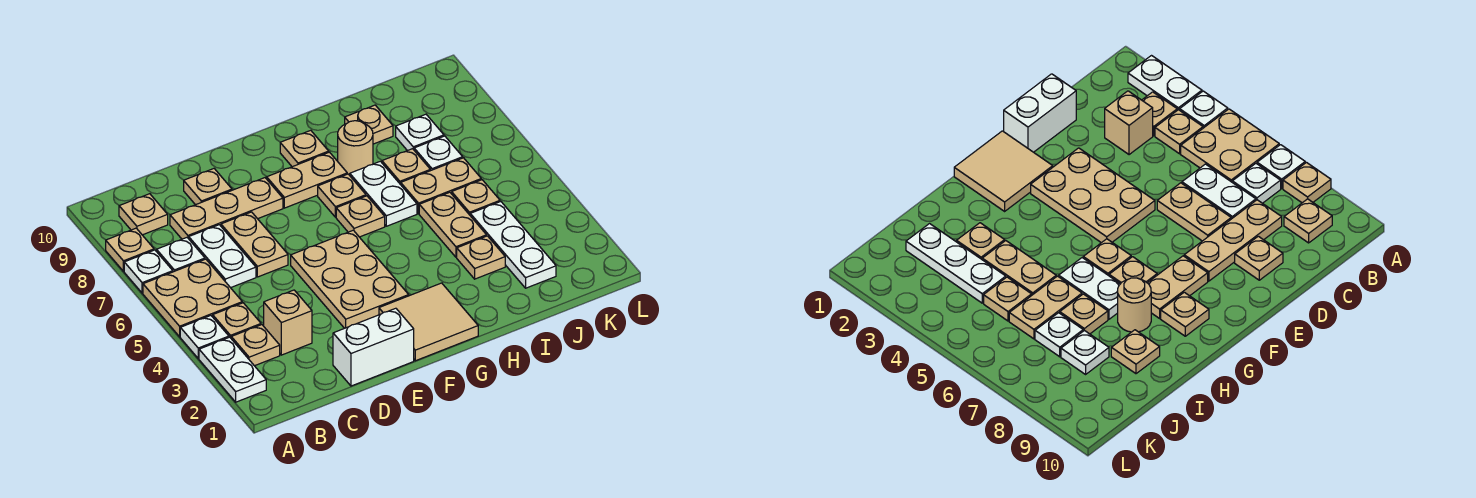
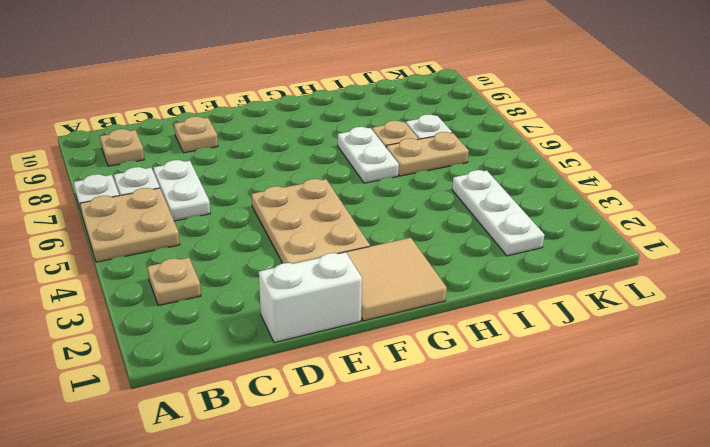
none -> white plate A2:A3 level 1
none -> white plate A4 level 1
none -> tan plate A8 level 1
none -> tan plate B4 level 1

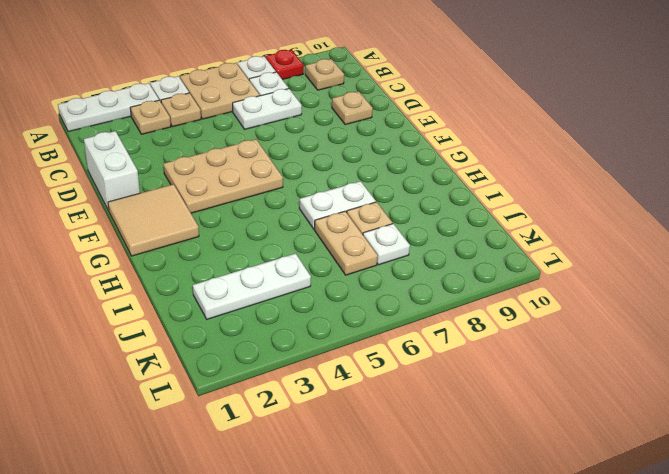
white plate A1:A3 level 1 -> white plate A2:A3 level 1
red plate A8 level 1 -> tan plate A8 level 1
none -> tan brick C3 level 1
none -> tan plate C8:E8 level 1
none -> tan plate D6:D7 level 1
none -> tan plate F8:G8 level 1

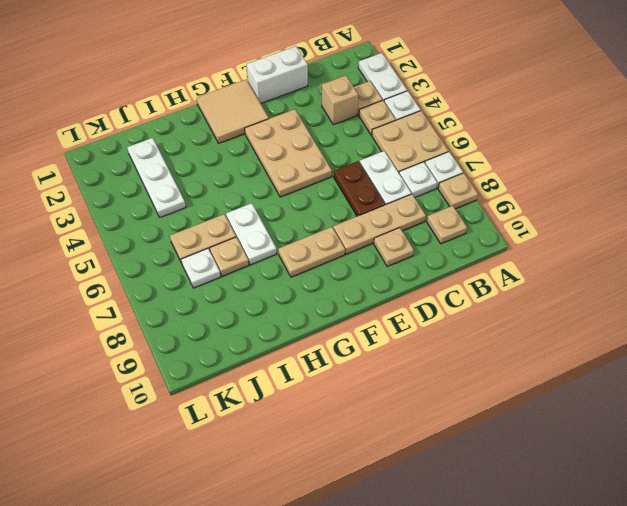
brown plate D6:D7 level 1 -> tan plate D6:D7 level 1
none -> tan plate G6 level 1
none -> tan plate G7 level 1
none -> tan plate G9 level 1
none -> tan round brick H8 level 1

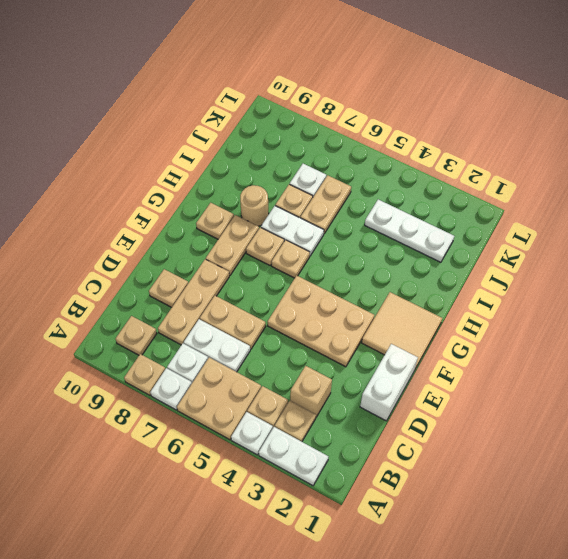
none -> tan plate I3 level 1
none -> tan plate I4:I5 level 1
none -> tan plate I9 level 1
none -> tan plate J5 level 1

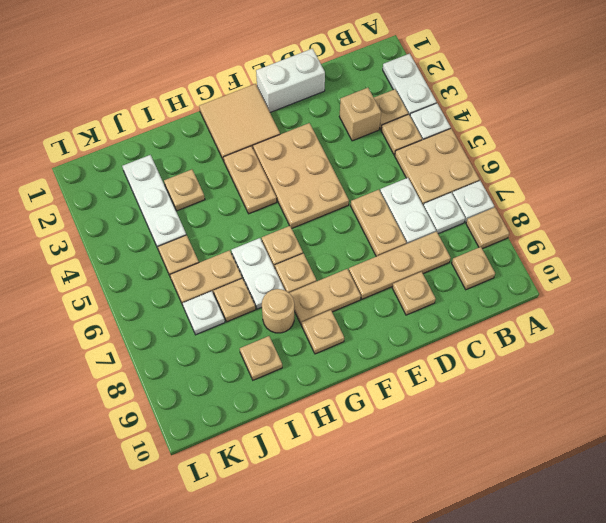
tan plate G3:G4 level 1 -> tan plate I4:I5 level 1
none -> white plate J8 level 1

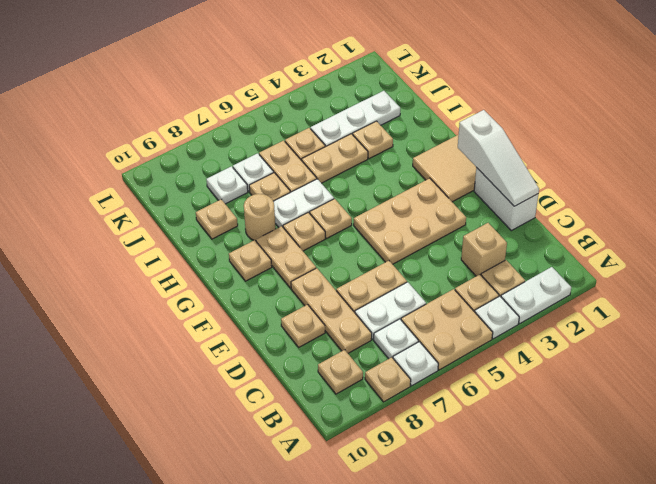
white slope D1:F1 level 2 top F -> none

